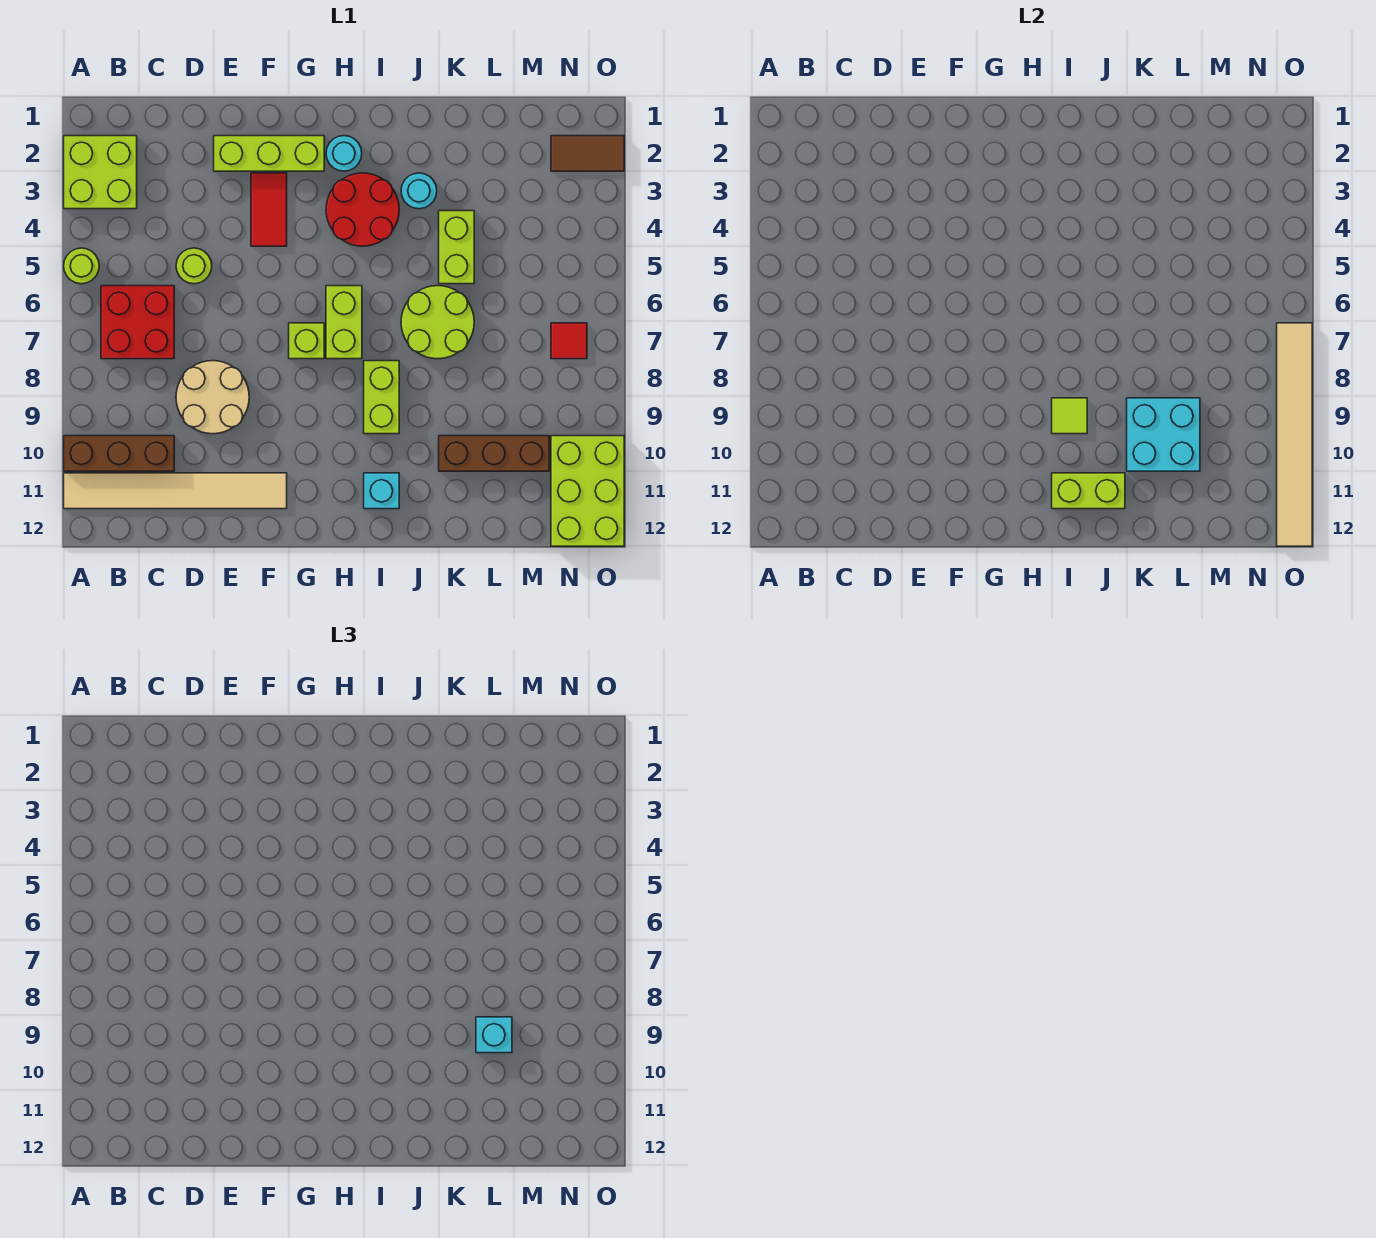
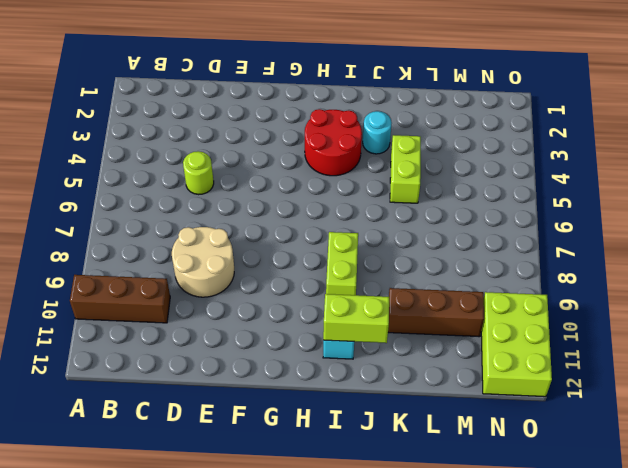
none -> lime brick A2:B3 level 1
none -> lime round brick A5 level 1
none -> tan tile A11:F11 level 1

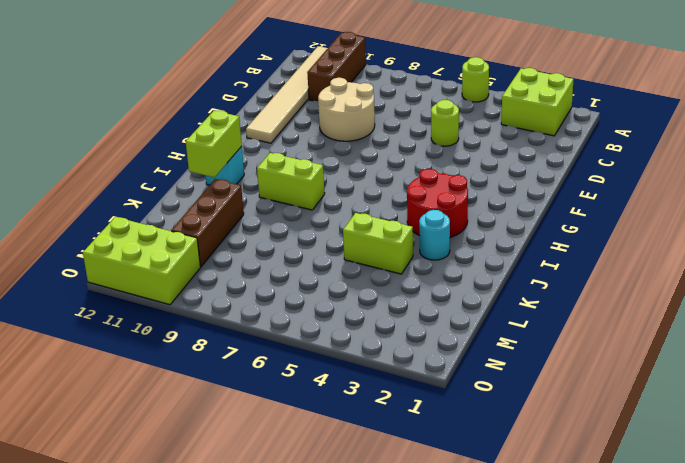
none -> red brick B6:C7 level 1
none -> lime brick E2:G2 level 1
none -> red tile F3:F4 level 1

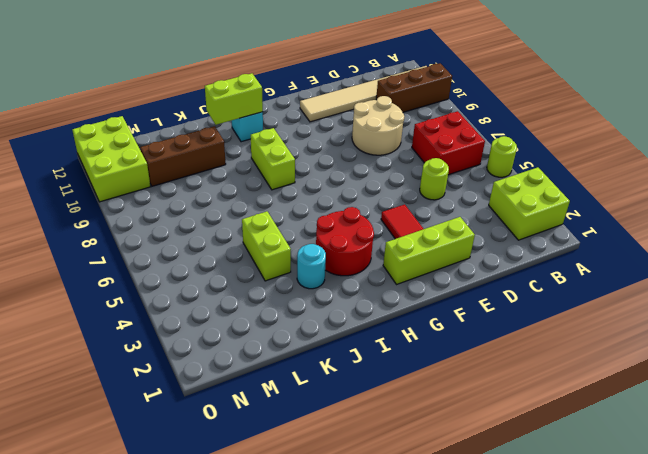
none -> lime brick G7 level 1
none -> cyan round brick H2 level 1
none -> lime brick H6:H7 level 1

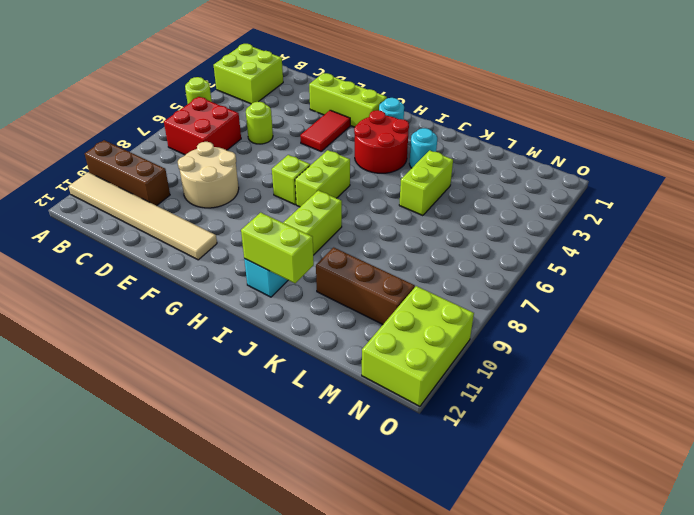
none -> lime round brick J6:K7 level 1
none -> brown tile N2:O2 level 1
none -> red tile N7 level 1

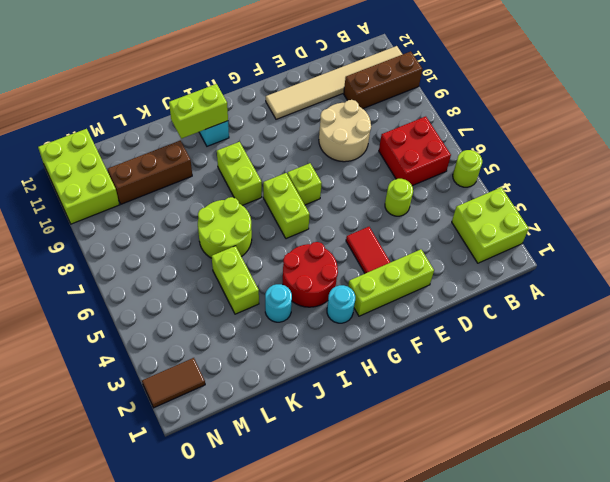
none -> red tile N7 level 1
none -> lime tile I9 level 2
none -> cyan brick K9:L10 level 2

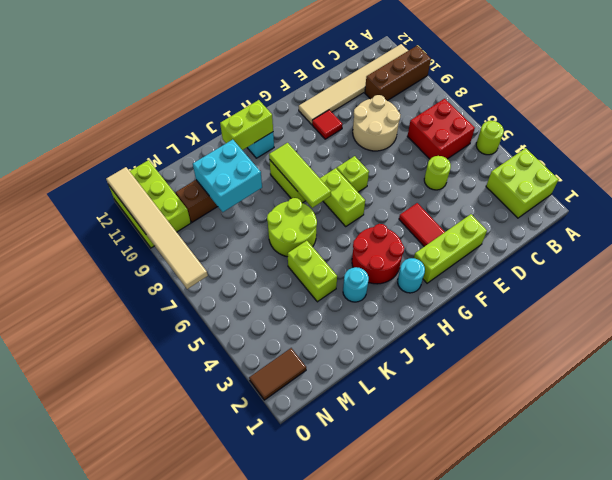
red tile F10 level 1 -> red tile N7 level 1
lime tile I7:I9 level 2 -> lime tile I9 level 2
none -> cyan brick L9 level 3

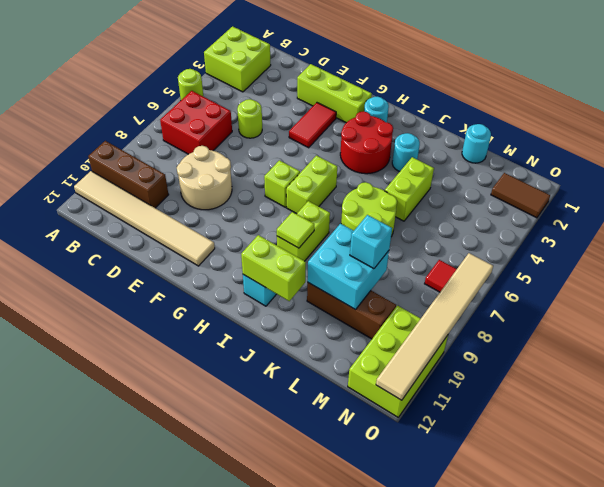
cyan round brick L1 level 1 -> none

